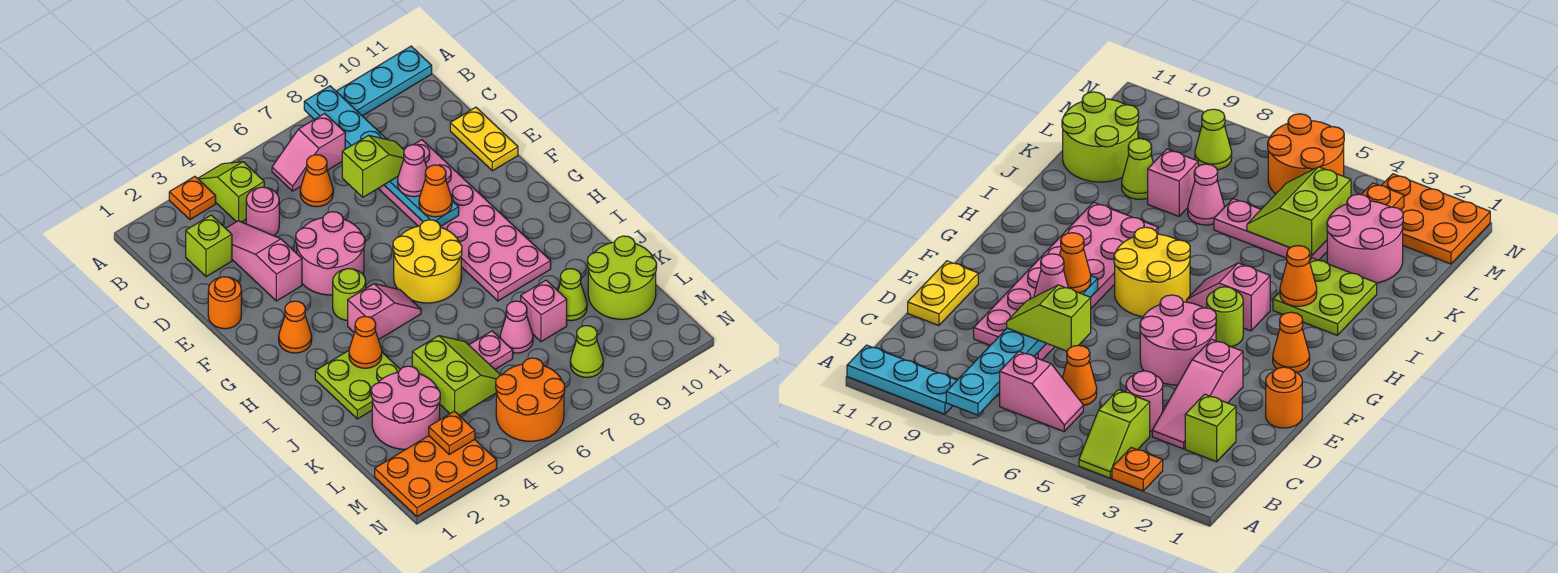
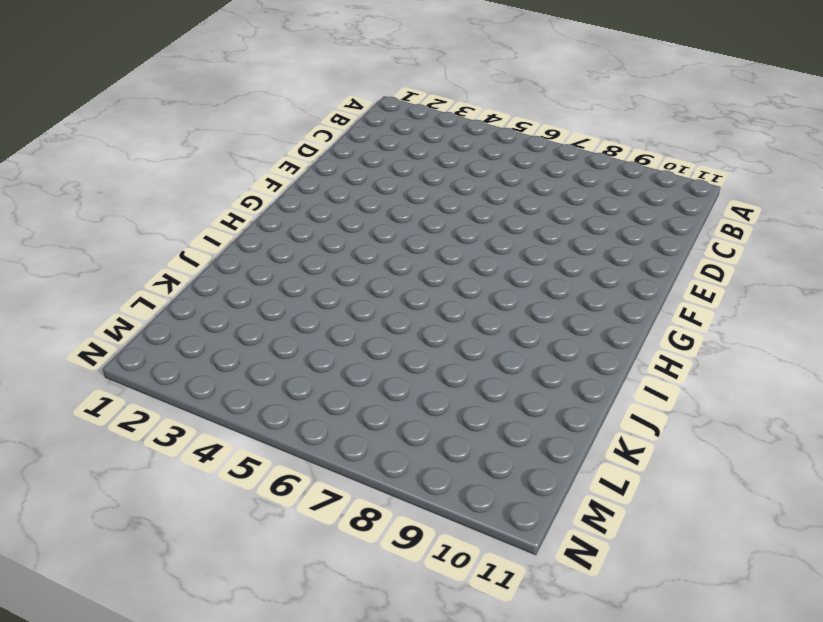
none -> orange plate A3 level 1
none -> lime slope A4:B4 level 1 top B
none -> cyan plate A9:A11 level 1
none -> pink slope B6:B7 level 1 top 7

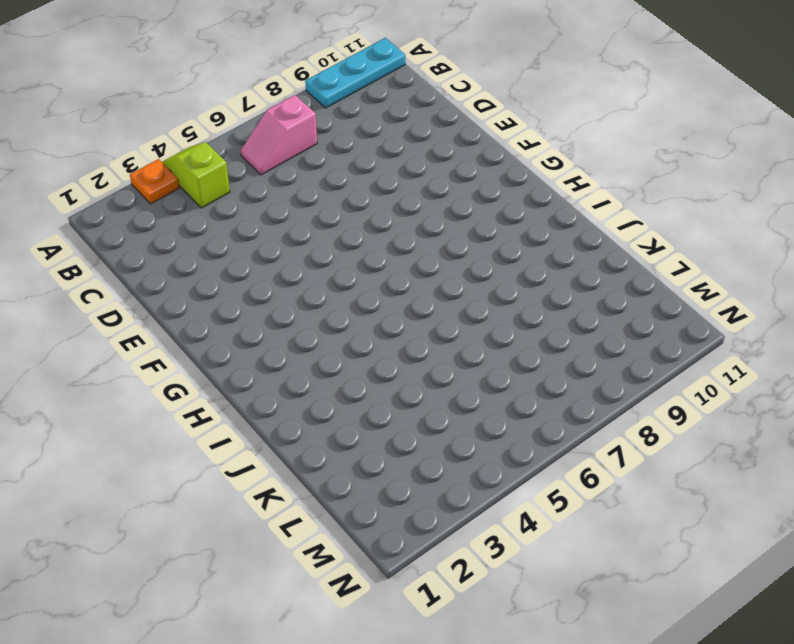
none -> lime brick C2 level 1
none -> pink slope C3:E3 level 1 top E
none -> pink round brick C4 level 1
none -> orange cone C6 level 1

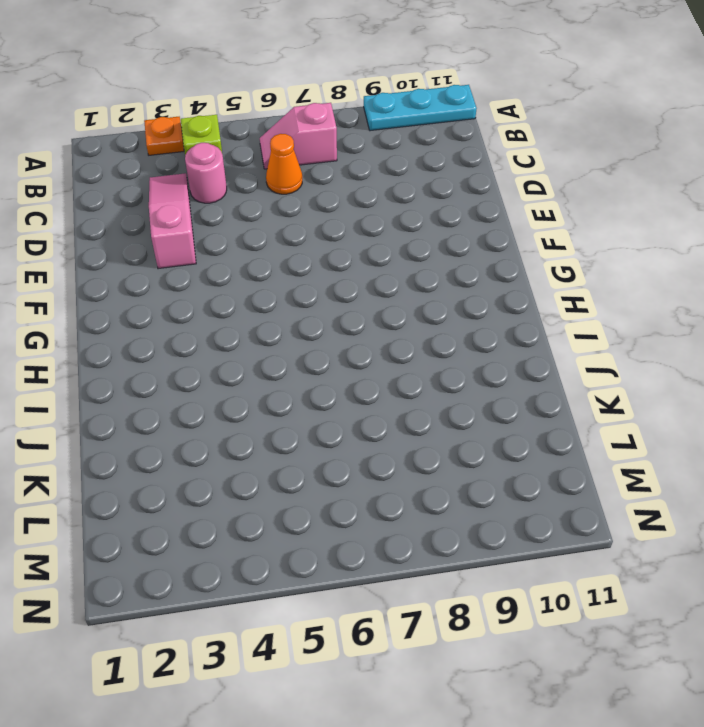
none -> lime brick C2 level 1
none -> pink plate D8:I9 level 1
none -> yellow plate D11:E11 level 1
none -> orange round brick E1 level 1

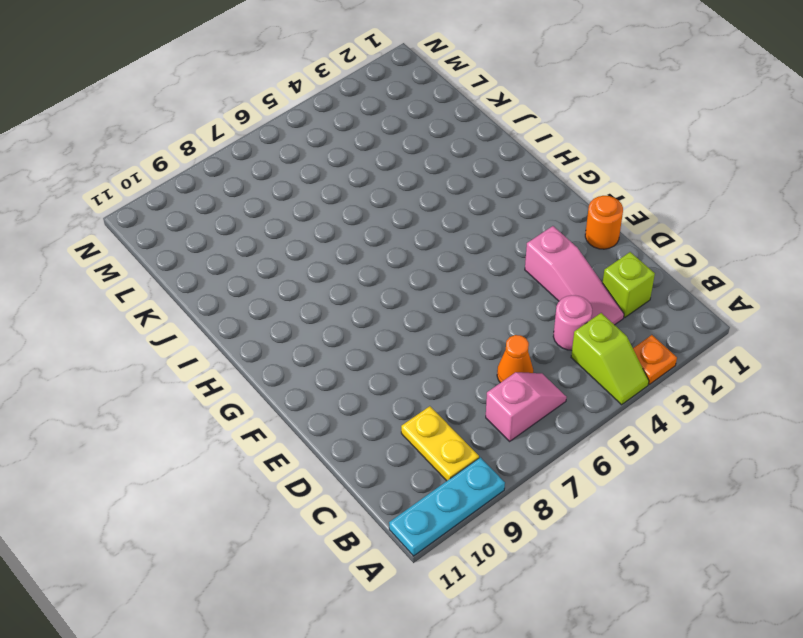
yellow plate B9:C9 level 1 -> yellow plate D11:E11 level 1
none -> pink plate D8:I9 level 1
none -> pink round brick E4:F5 level 1
none -> orange cone G2 level 1
none -> lime round brick G4 level 1

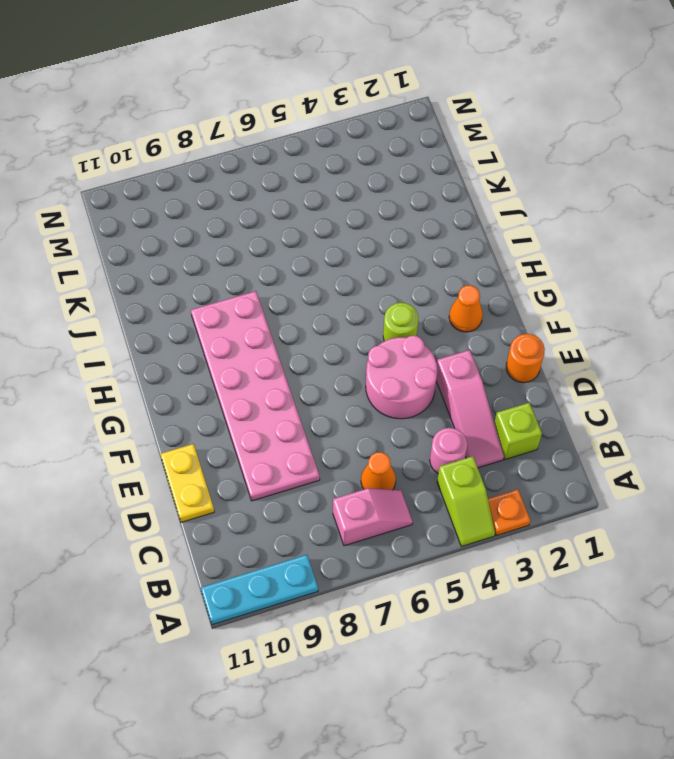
none -> yellow round brick G6:H7 level 1
none -> pink slope H4:H5 level 1 top 4
none -> lime plate I2:J3 level 1
none -> pink round brick K2:L3 level 1

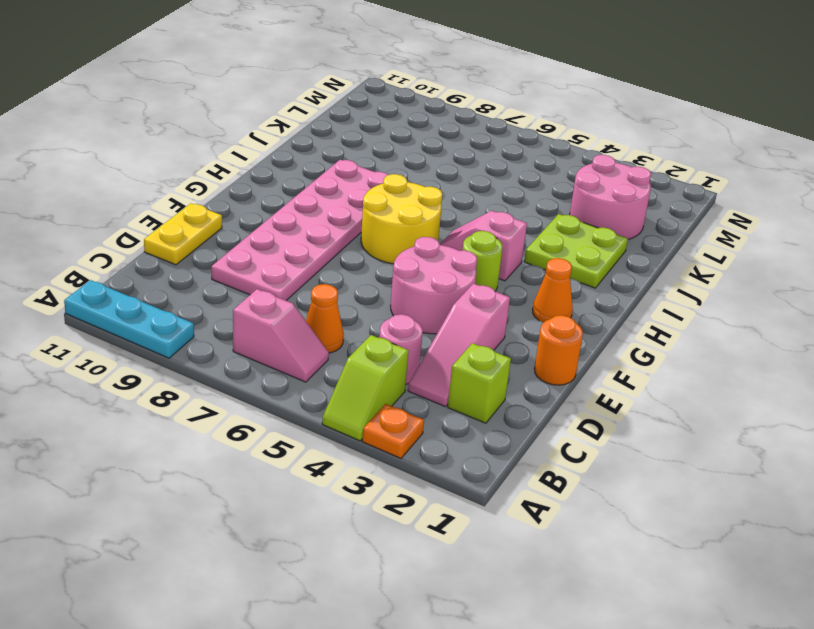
none -> pink plate K4:K6 level 1
none -> pink cone K7 level 1
none -> pink brick K8 level 1
none -> lime cone K9 level 1

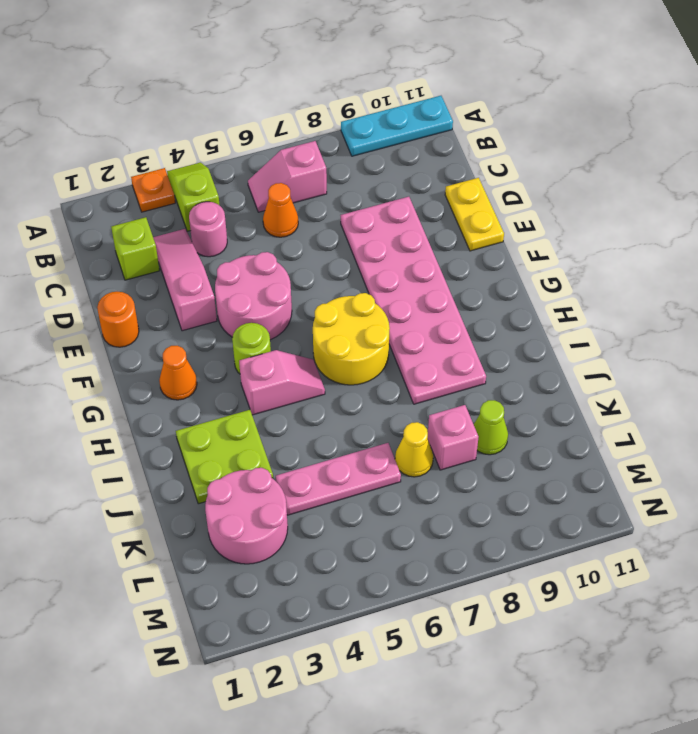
yellow cone K7 level 1 -> pink cone K7 level 1
none -> lime round brick K10:L11 level 1
none -> orange plate M1:N3 level 1
none -> orange round brick M5:N6 level 1
none -> lime cone M8 level 1

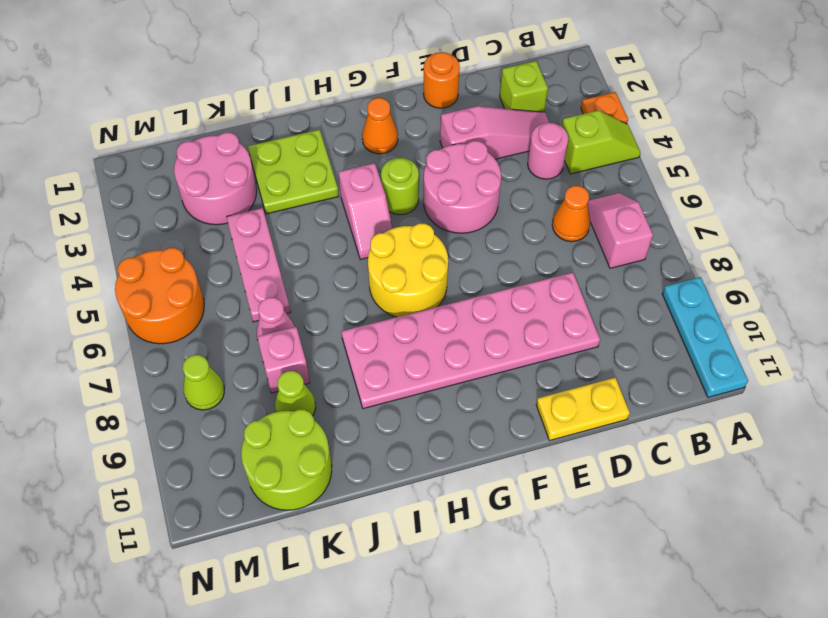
none -> orange plate M1:N3 level 1
none -> cyan plate A8:F8 level 2
none -> orange cone I3 level 2
none -> lime slope K4:L5 level 2 top 4

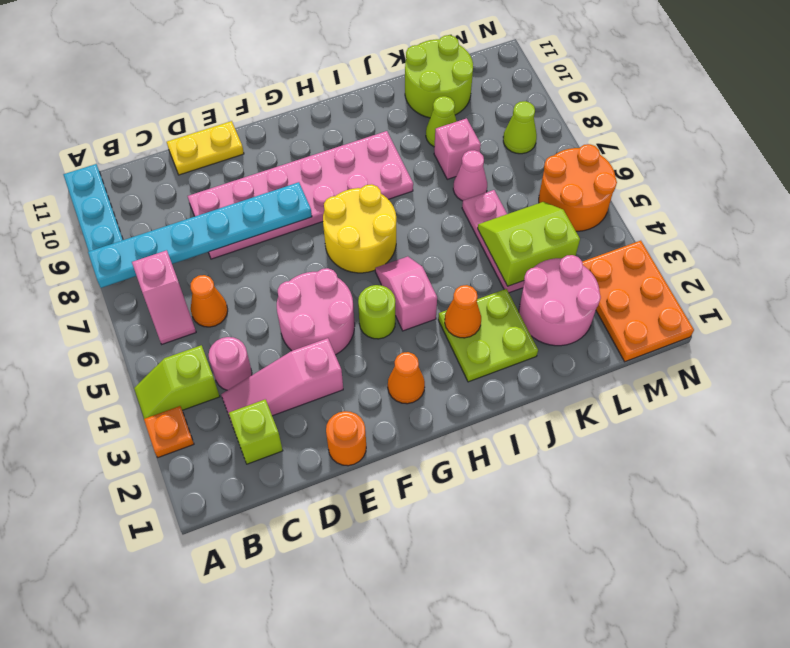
none -> orange plate M3 level 2
none -> lime slope D7:D8 level 3 top 7
none -> pink cone E8 level 3
none -> orange cone F8 level 3

